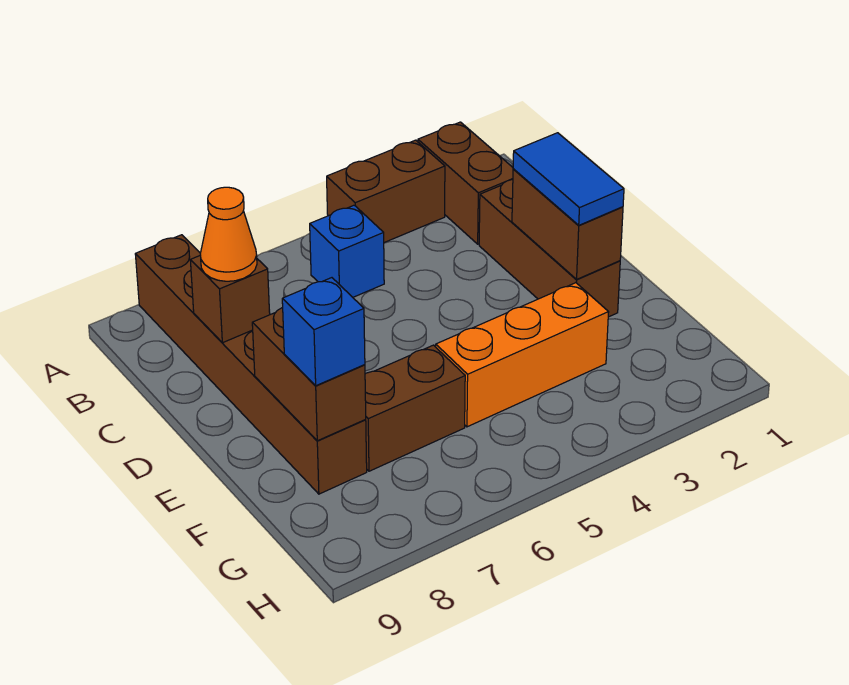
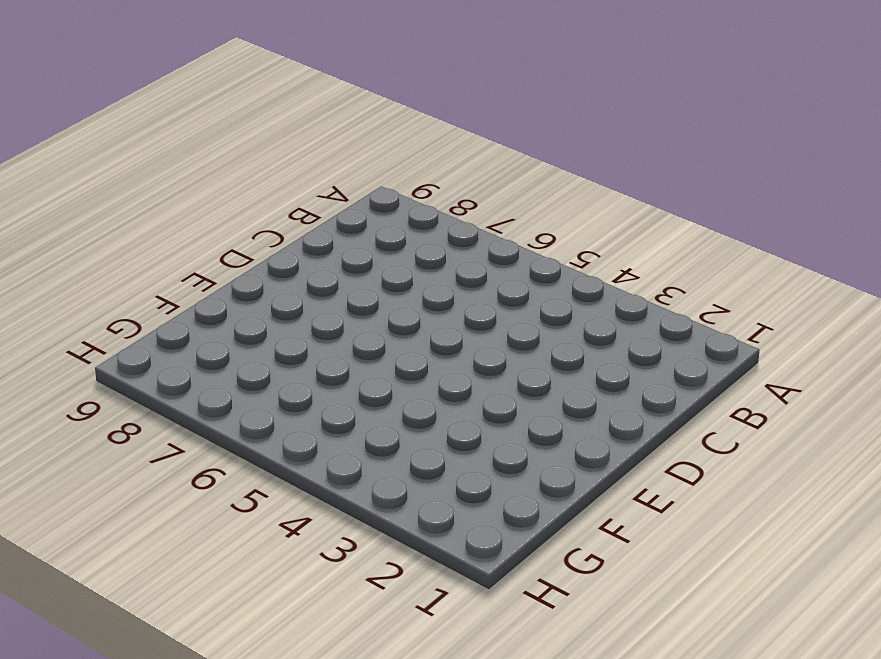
none -> brown brick A2:B2 level 1
none -> brown brick A3:A4 level 1
none -> brown brick A8:F8 level 1

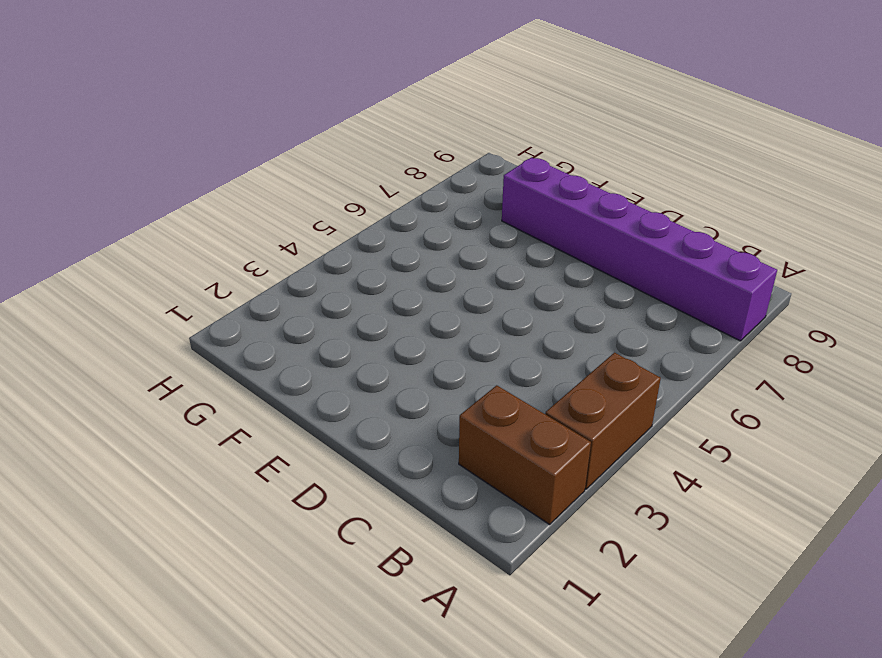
purple brick A8:F8 level 1 -> brown brick A8:F8 level 1
none -> blue brick B5 level 1
none -> brown brick C2:E2 level 1
none -> orange brick F3:F5 level 1

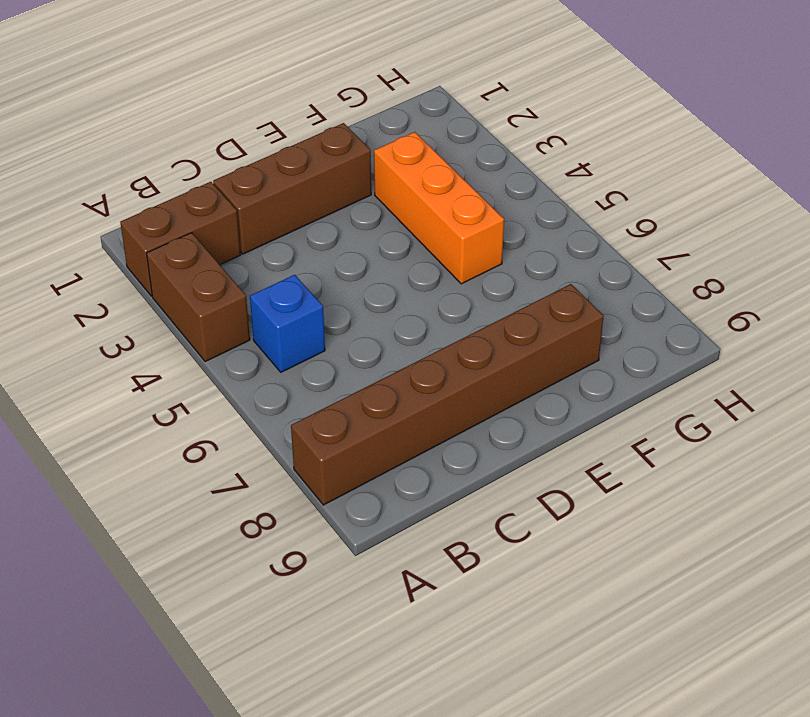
none -> brown brick F6:F7 level 1
none -> brown brick C8 level 2
none -> brown brick D2:E2 level 2

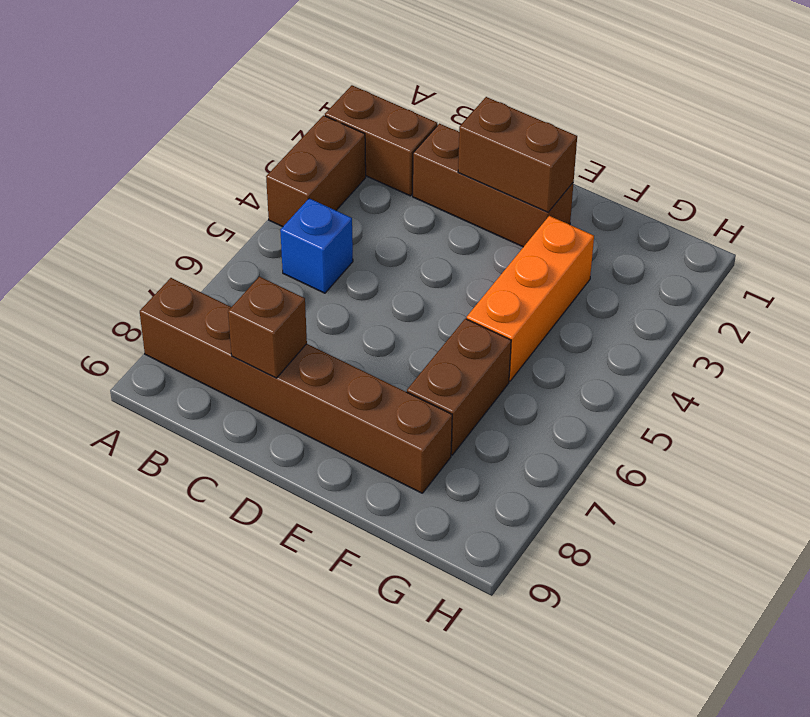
none -> brown brick E8:F8 level 2
none -> orange cone C8 level 3
none -> blue tile D2:E2 level 3

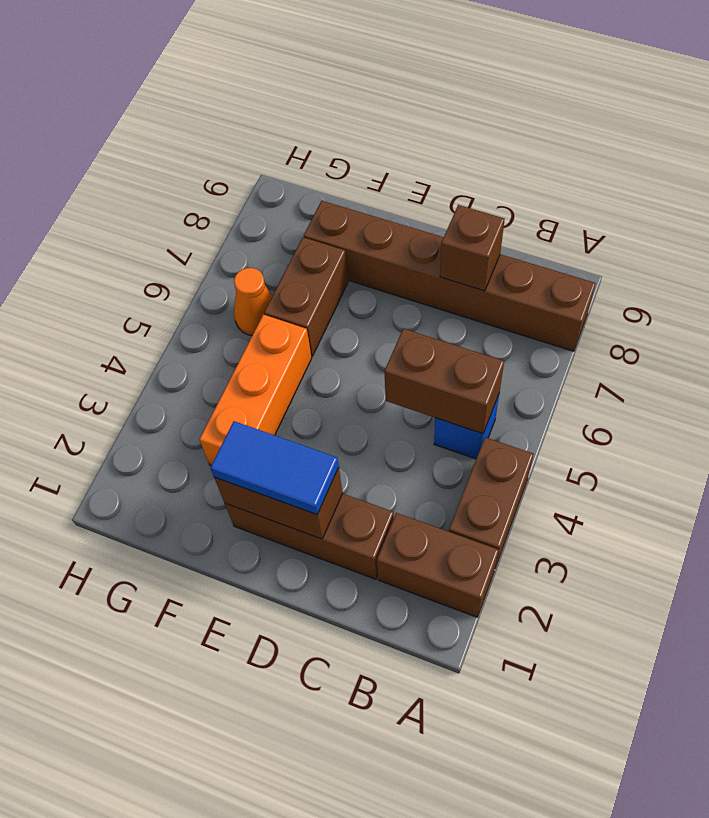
brown brick B5:C5 level 2 -> brown brick E8:F8 level 2
orange cone G6 level 1 -> orange cone C8 level 3
none -> blue brick F8 level 3

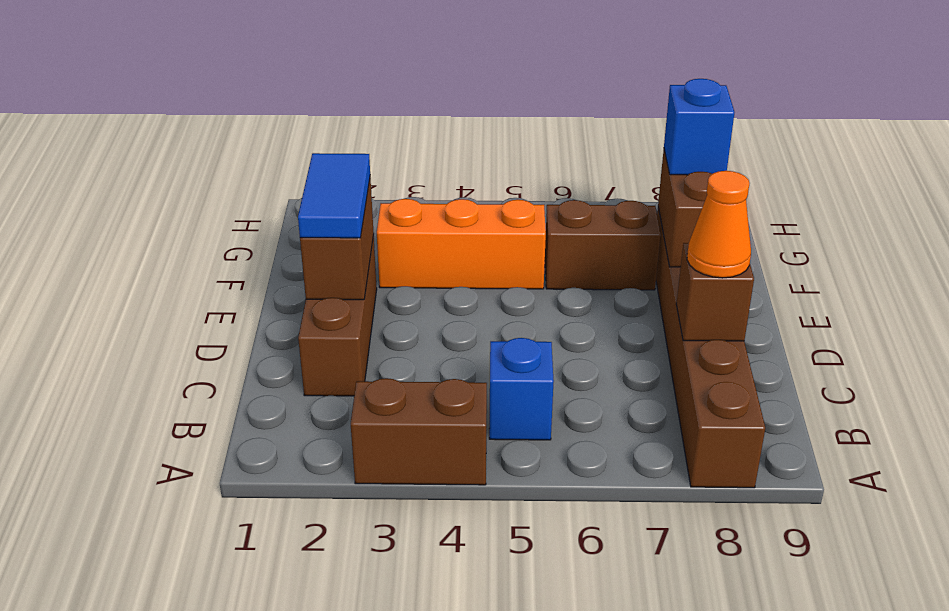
none -> brown brick A2:B2 level 1

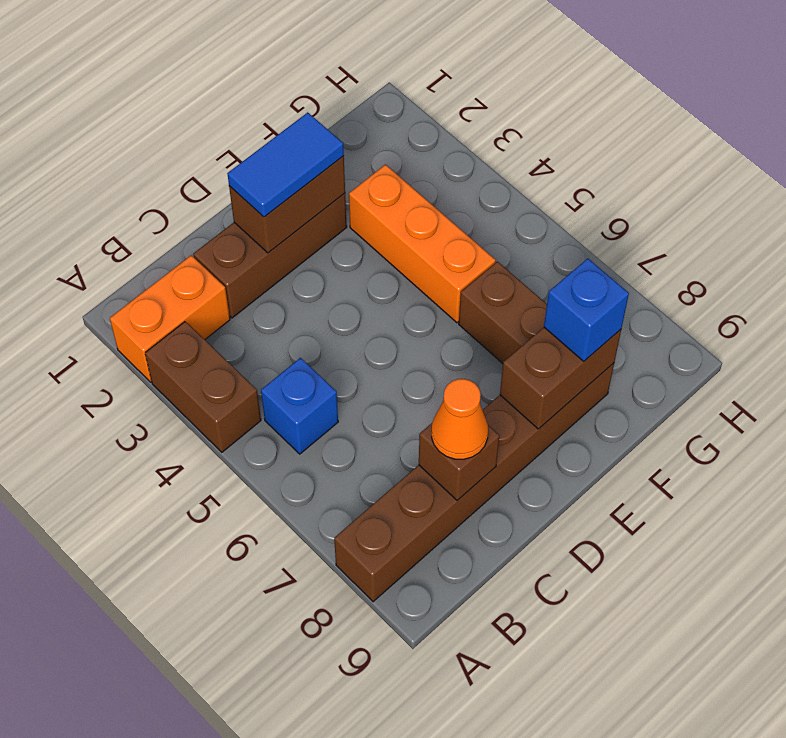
orange brick A2:B2 level 1 -> brown brick A2:B2 level 1

